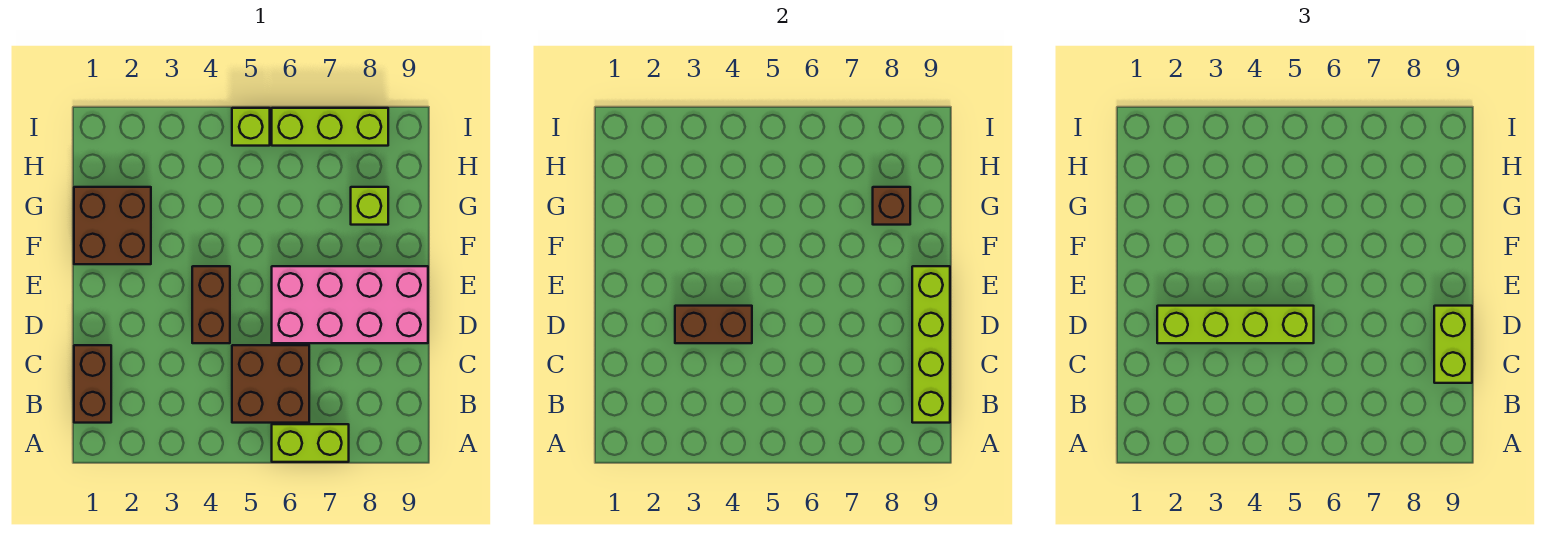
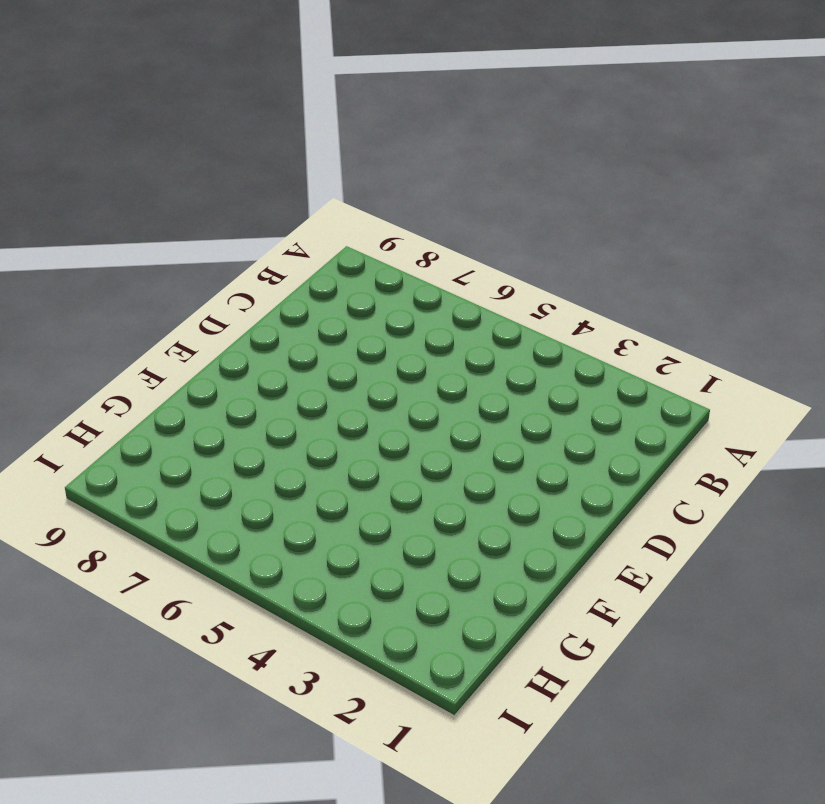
none -> lime brick A6:A7 level 1
none -> brown brick B1:C1 level 1
none -> brown brick B5:C6 level 1

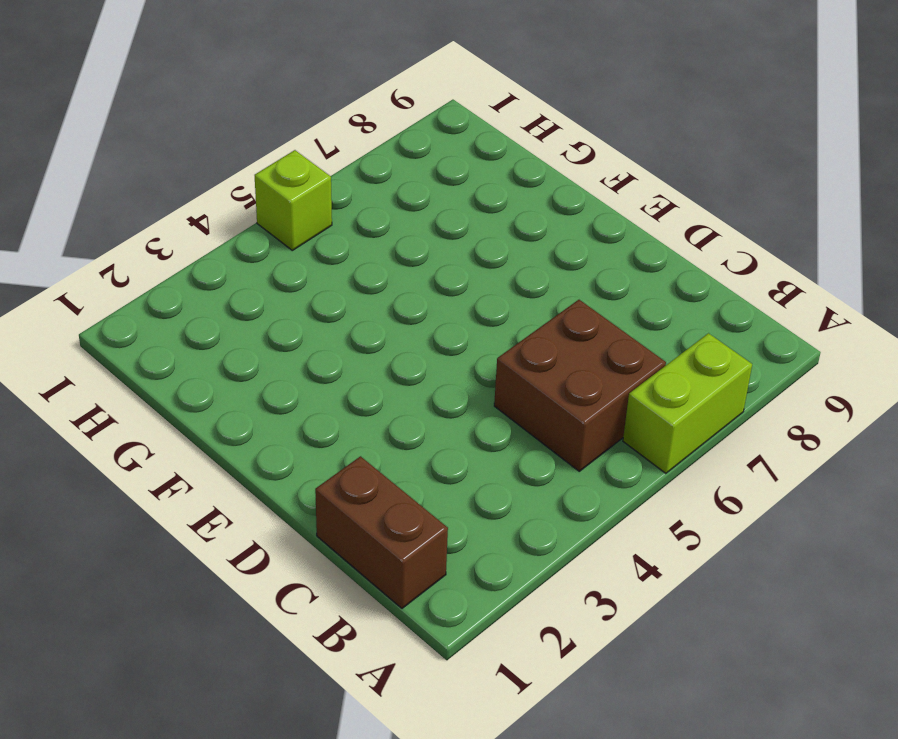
none -> brown brick D4:E4 level 1
none -> pink brick D6:E9 level 1
none -> brown brick F1:G2 level 1

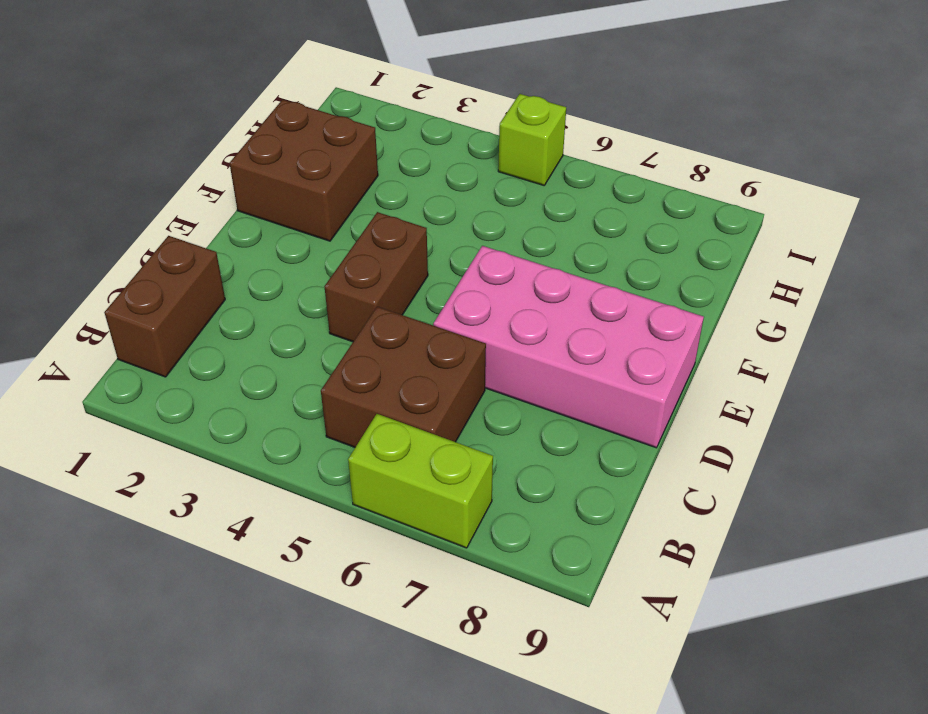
none -> lime brick G8 level 1
none -> lime brick I6:I8 level 1
none -> lime brick B9:E9 level 2

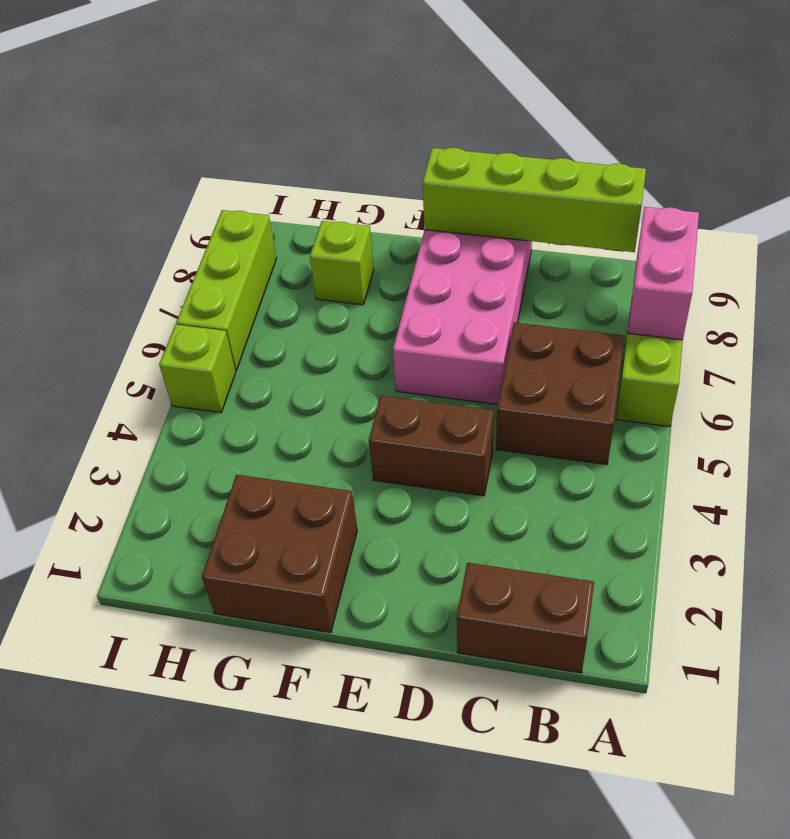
pink brick A7:A8 level 2 -> none
none -> brown brick D3:D4 level 2
none -> brown brick G8 level 2
none -> lime brick C9:D9 level 3

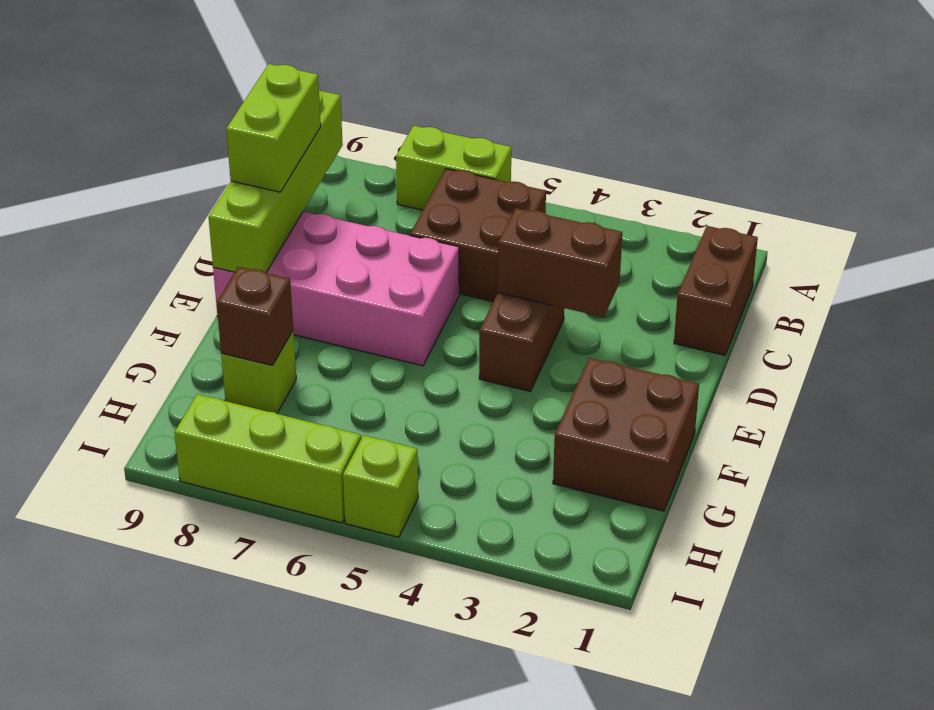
none -> lime brick D2:D5 level 3

